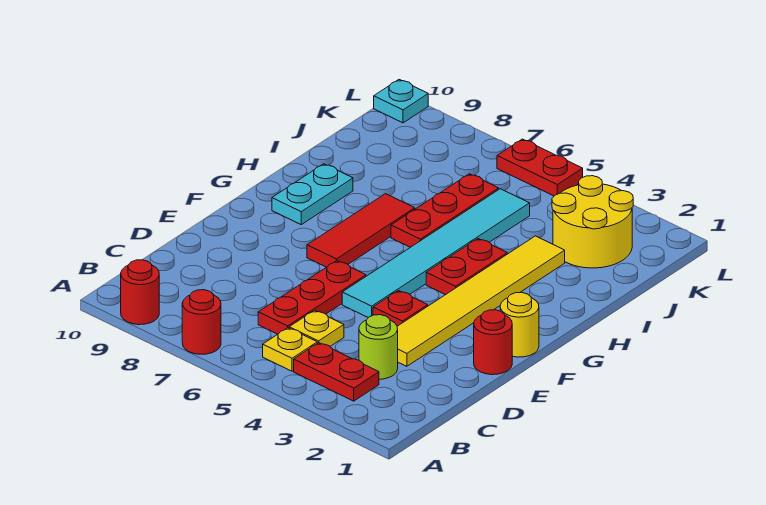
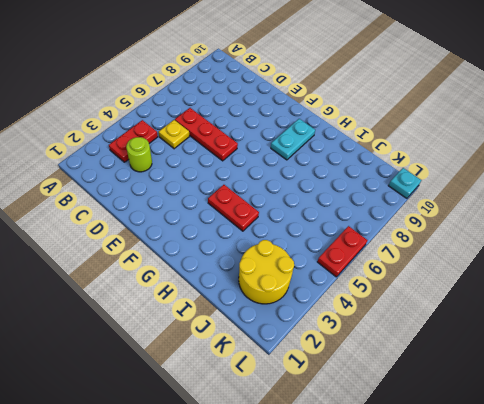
cyan plate G8:G9 level 1 -> cyan plate G9:H9 level 1
none -> red round brick A7 level 1
none -> red round brick A9 level 1
none -> yellow plate B5 level 1

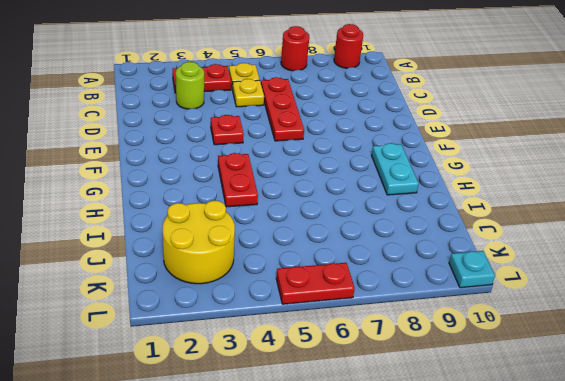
none -> yellow tile D3:I3 level 1
none -> red round brick E1 level 1
none -> cyan tile E5:J5 level 1

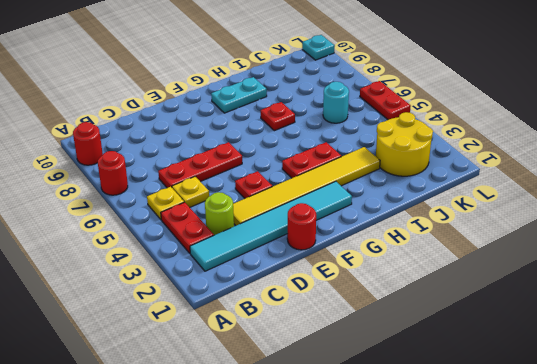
cyan tile B2:G2 level 1 -> cyan tile E5:J5 level 1
red plate H7 level 1 -> red tile F7:H7 level 1
cyan round brick J6 level 1 -> red plate H6:J6 level 1
none -> yellow round brick F1 level 1

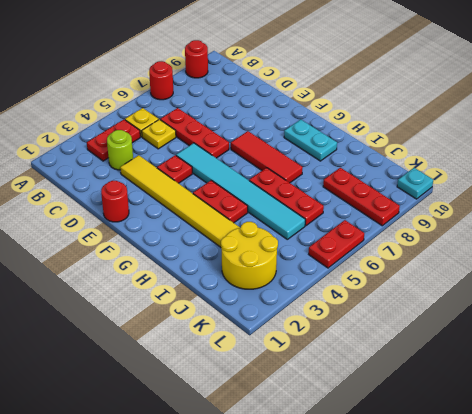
red plate J8:L8 level 1 -> none
none -> yellow round brick F1 level 1

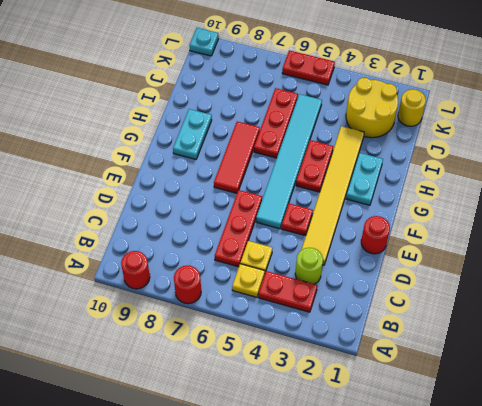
cyan plate G2:H2 level 1 -> none
yellow round brick K1 level 1 -> yellow round brick F1 level 1

